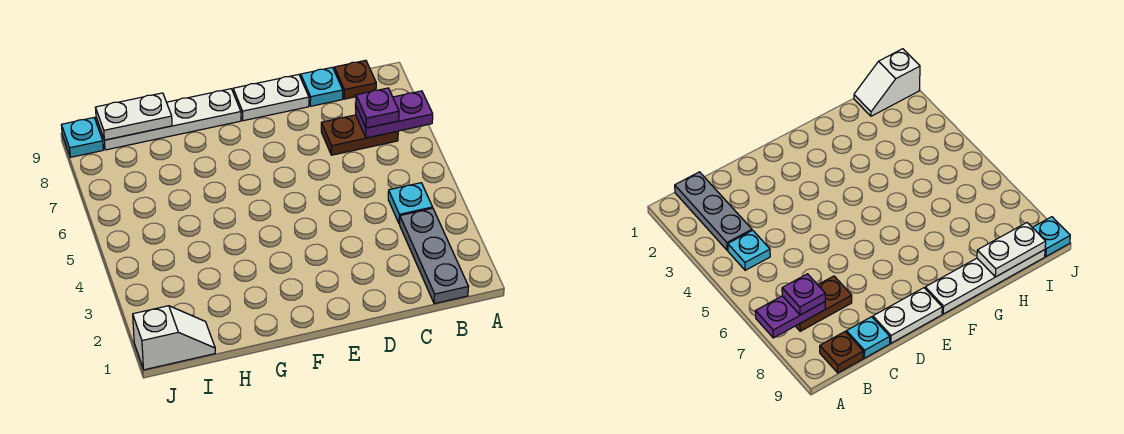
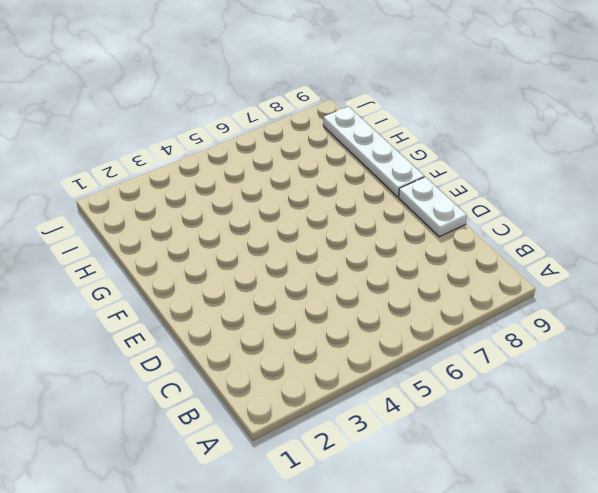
none -> grey plate B1:B3 level 1
none -> cyan plate B4 level 1
none -> brown plate B7:C7 level 1

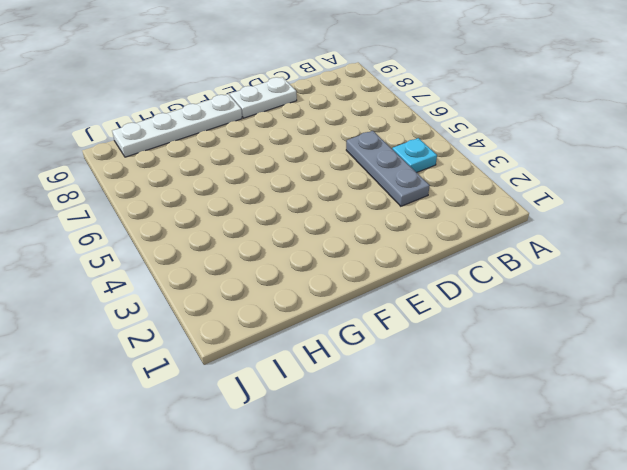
grey plate C3:C5 level 1 -> grey plate B1:B3 level 1
none -> brown plate B7:C7 level 1
none -> brown plate B9 level 1
none -> cyan plate C9 level 1

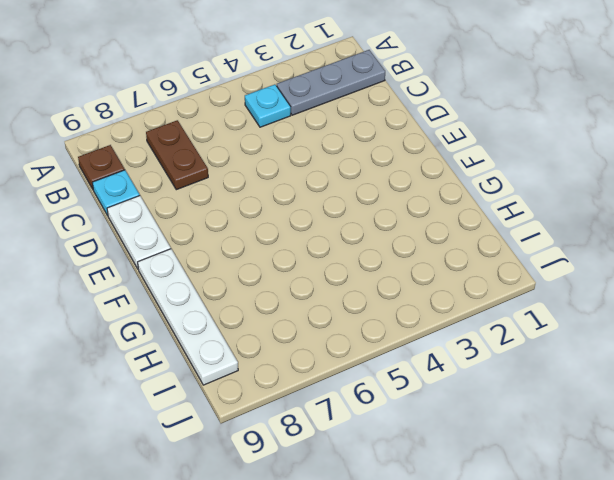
none -> white slope I1:J1 level 1 top J
none -> cyan plate J9 level 1
none -> purple plate A7:B7 level 2

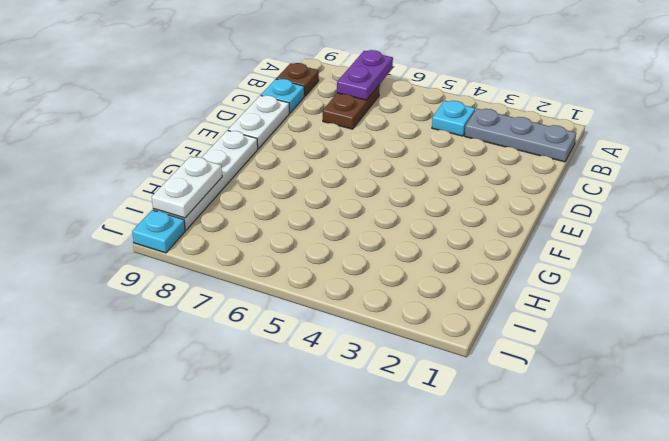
none -> white slope I1:J1 level 1 top J
none -> purple plate B7 level 3

